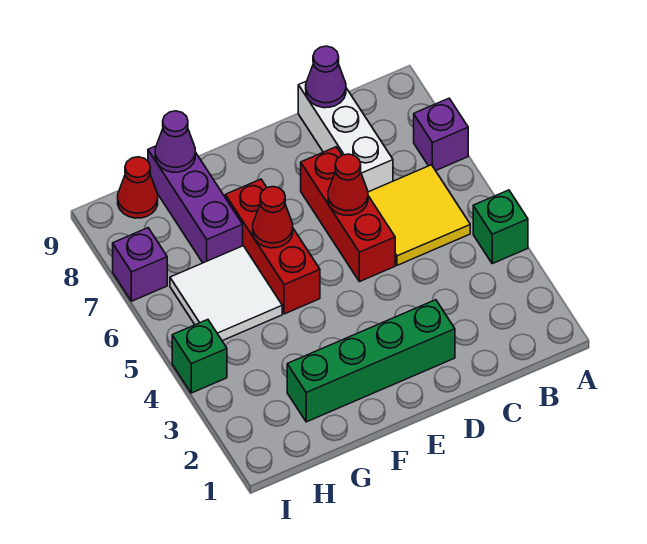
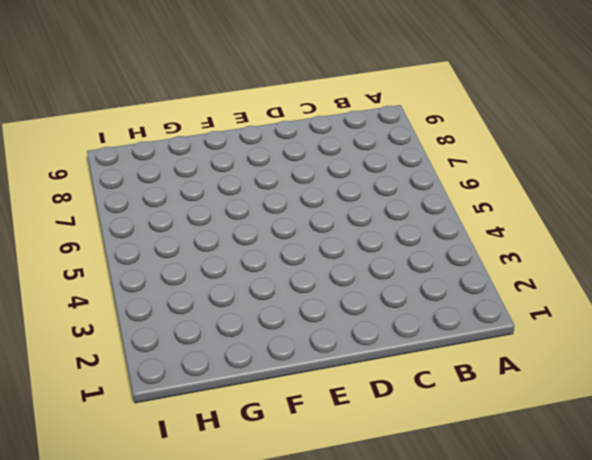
none -> green brick A4 level 1
none -> purple brick A7 level 1
none -> yellow tile B5:C6 level 1

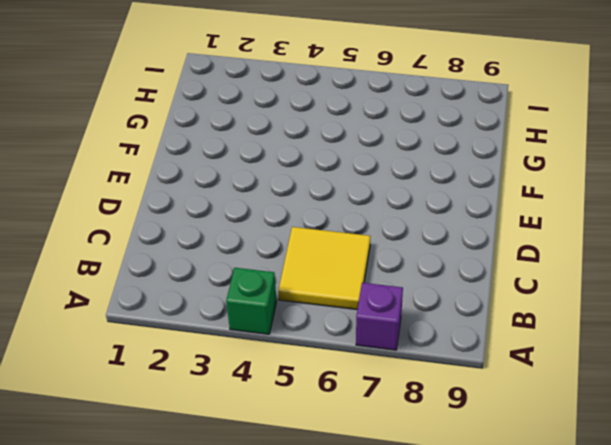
none -> white brick C7:C9 level 1
none -> green brick D2:G2 level 1
none -> red brick D5:D7 level 1

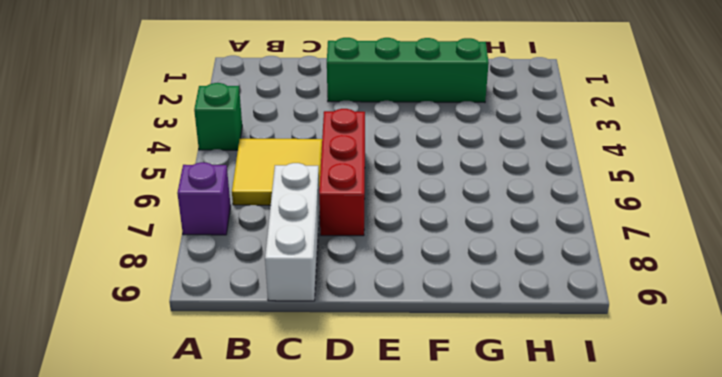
none -> red brick F5:F7 level 1
none -> white tile G5:H6 level 1
none -> purple brick G7:G9 level 1

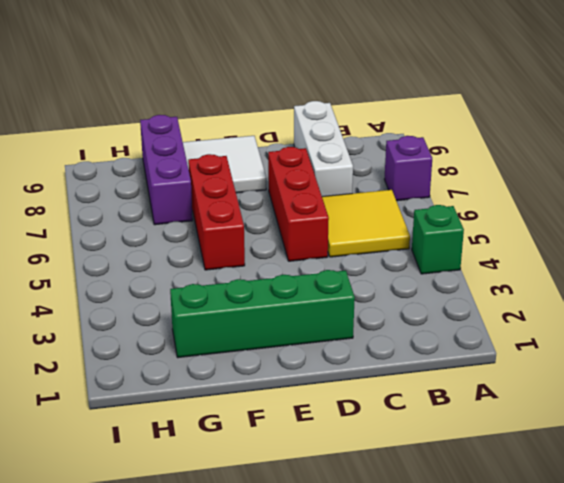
white tile E8:F9 level 1 -> white tile G5:H6 level 1
none -> red cone H9 level 1
none -> green brick I4 level 1
none -> purple brick I7 level 1

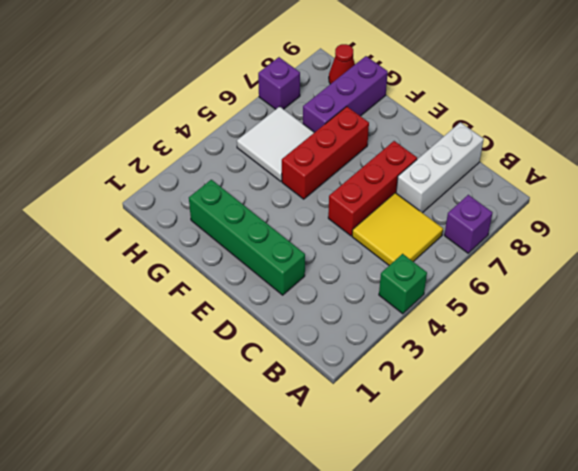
none -> green brick I4 level 1
none -> purple cone C9 level 2
none -> red cone D6 level 2

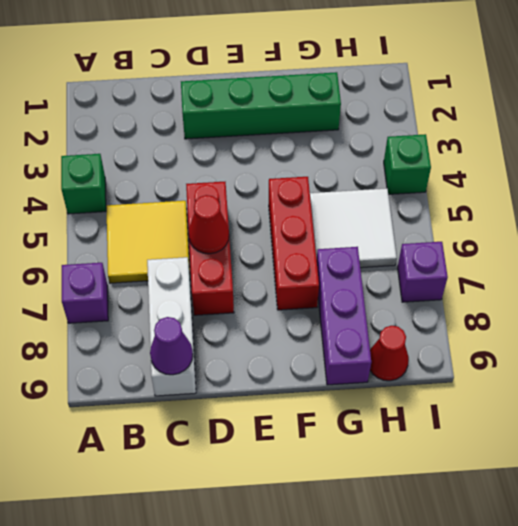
none -> red cone F6 level 2
none -> purple cone G9 level 2

